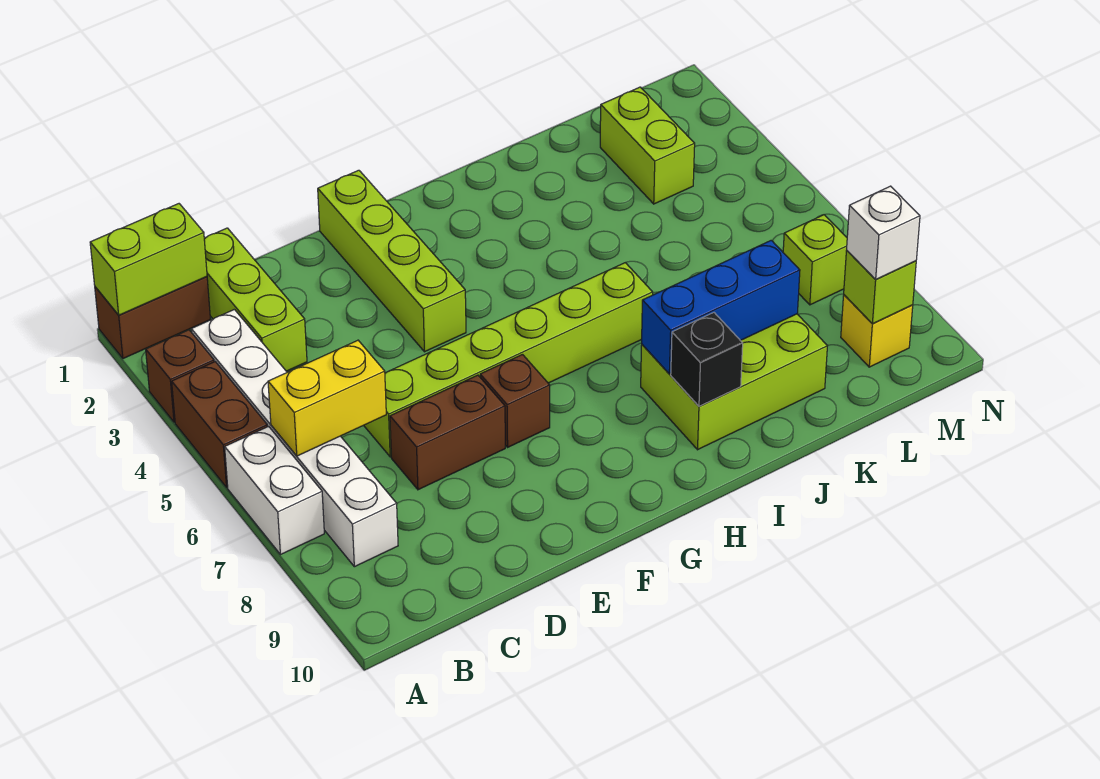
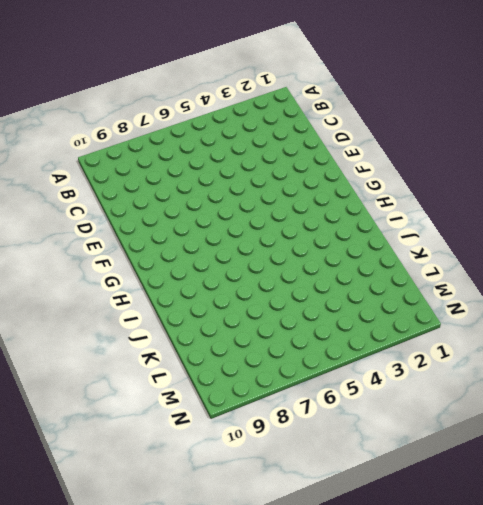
none -> brown brick A1:B1 level 1
none -> brown brick A3 level 1
none -> brown brick A4:A5 level 1

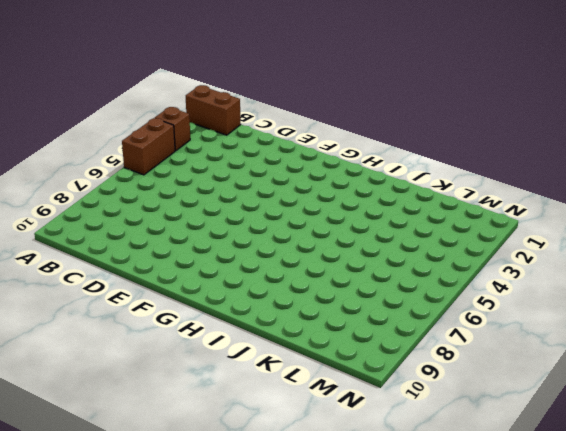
none -> white brick A6:A7 level 1
none -> white brick B3:B8 level 1
none -> lime brick C1:C3 level 1

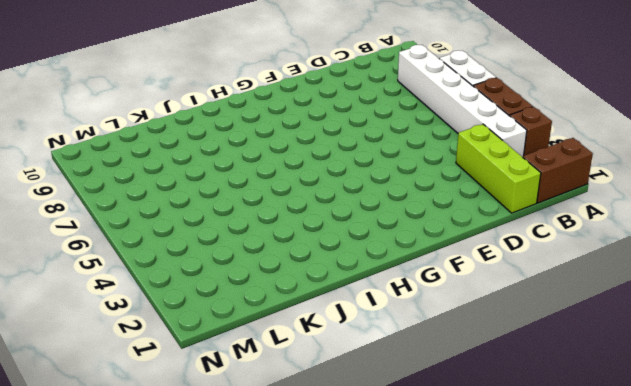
none -> lime brick D6:I6 level 1
none -> brown brick D7:E7 level 1
none -> lime brick F1:F4 level 1

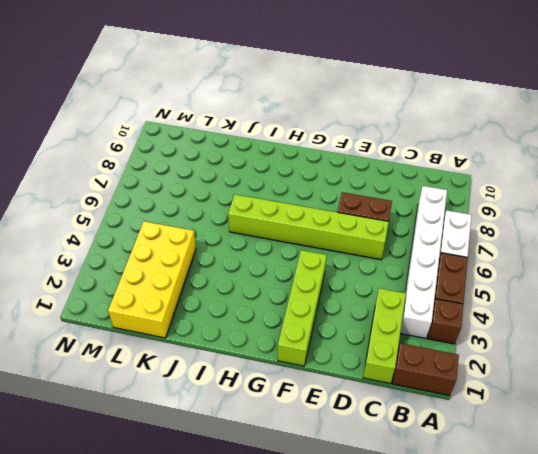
yellow brick K1:L4 level 1 -> lime brick L2:L3 level 1
none -> brown brick F7 level 1
none -> lime brick I8:K9 level 1
none -> lime brick M7 level 1

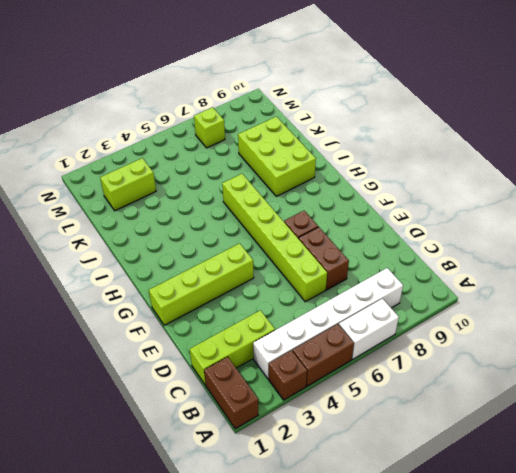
none -> yellow brick M9 level 1
none -> lime brick A1:B1 level 2
none -> yellow brick B6:C6 level 2

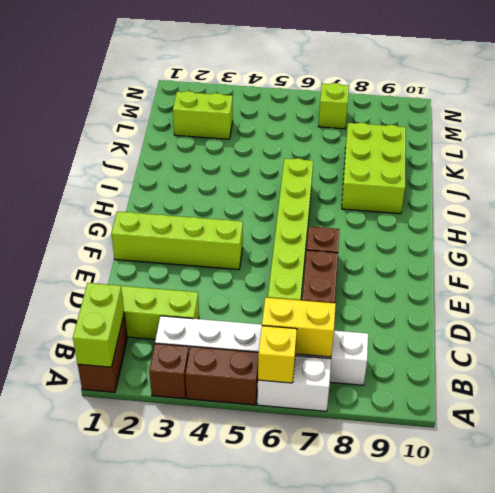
yellow brick A6 level 2 -> yellow brick M9 level 1
yellow brick B6:B7 level 2 -> yellow brick B6:C6 level 2
none -> blue brick I8:K8 level 2
none -> black brick I9 level 2
none -> lime brick M9 level 2

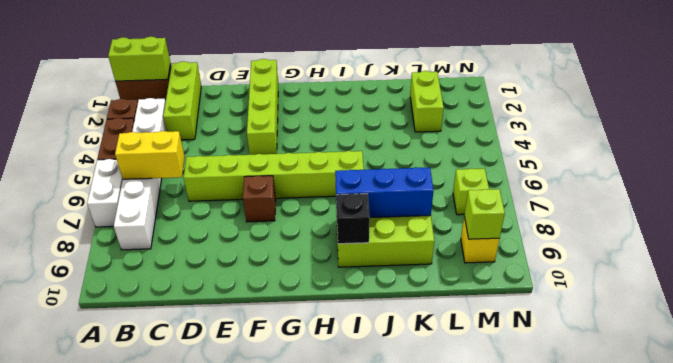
none -> brown brick D7:E7 level 1
none -> white brick M9 level 3

